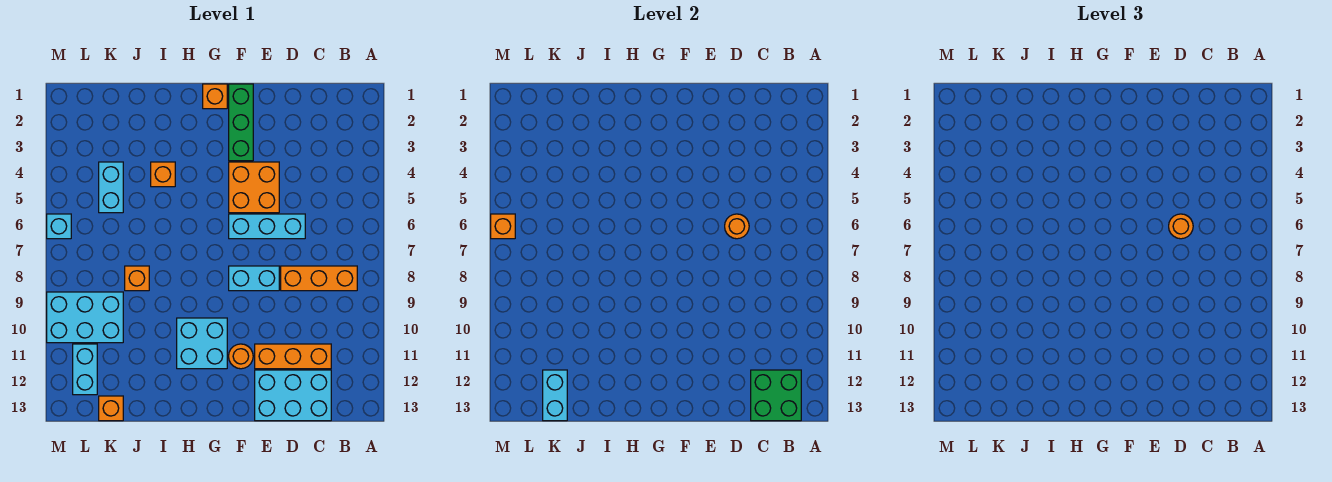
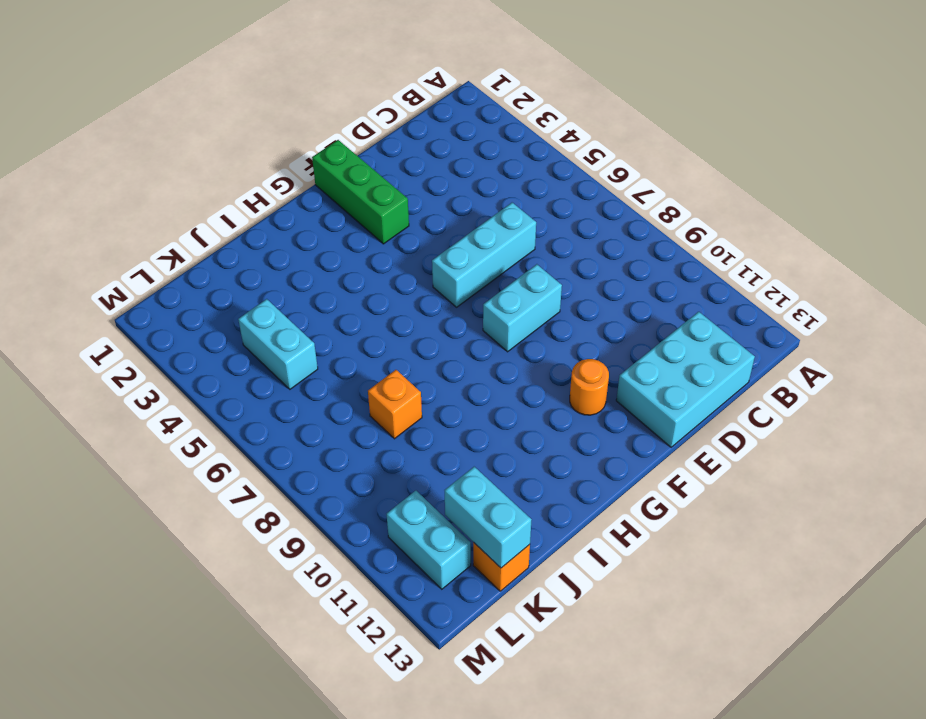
none -> orange brick B8:D8 level 1
none -> orange brick C11:E11 level 1
none -> orange brick E4:F5 level 1

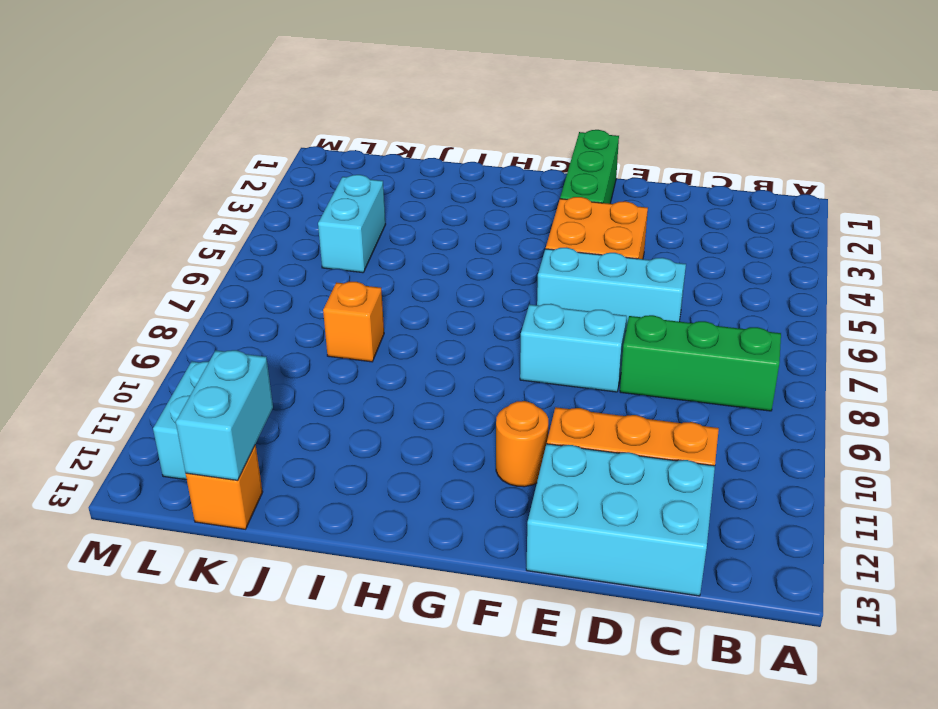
green brick B8:D8 level 1 -> orange brick B8:D8 level 1
none -> orange brick G1 level 1
none -> cyan brick G10:H11 level 1
none -> orange brick I4 level 1

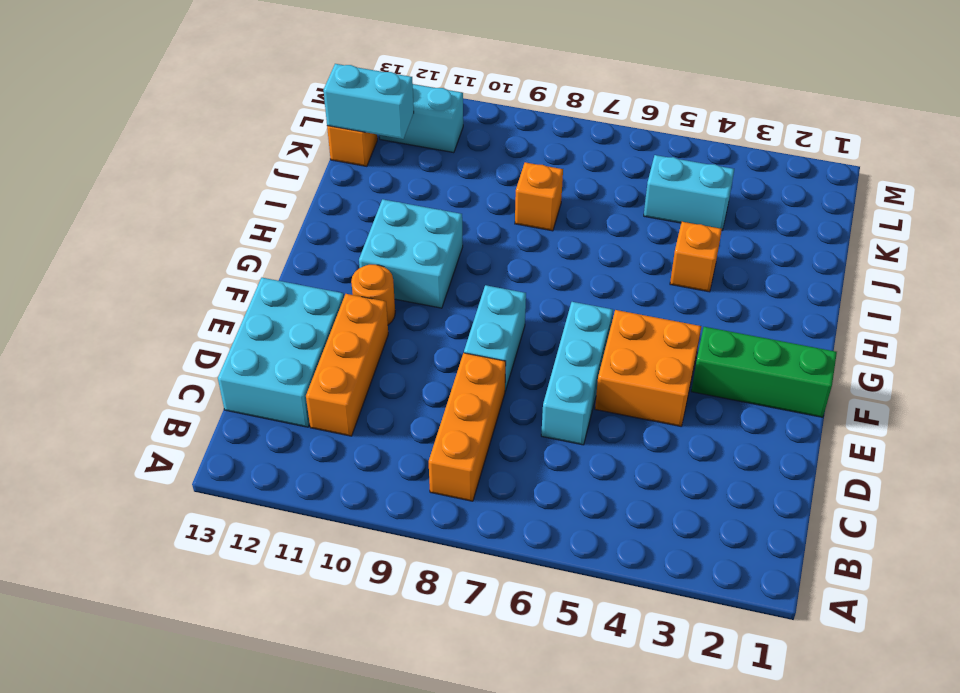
none -> orange brick G1 level 1
none -> cyan brick K9:M10 level 1
none -> cyan brick M6 level 1

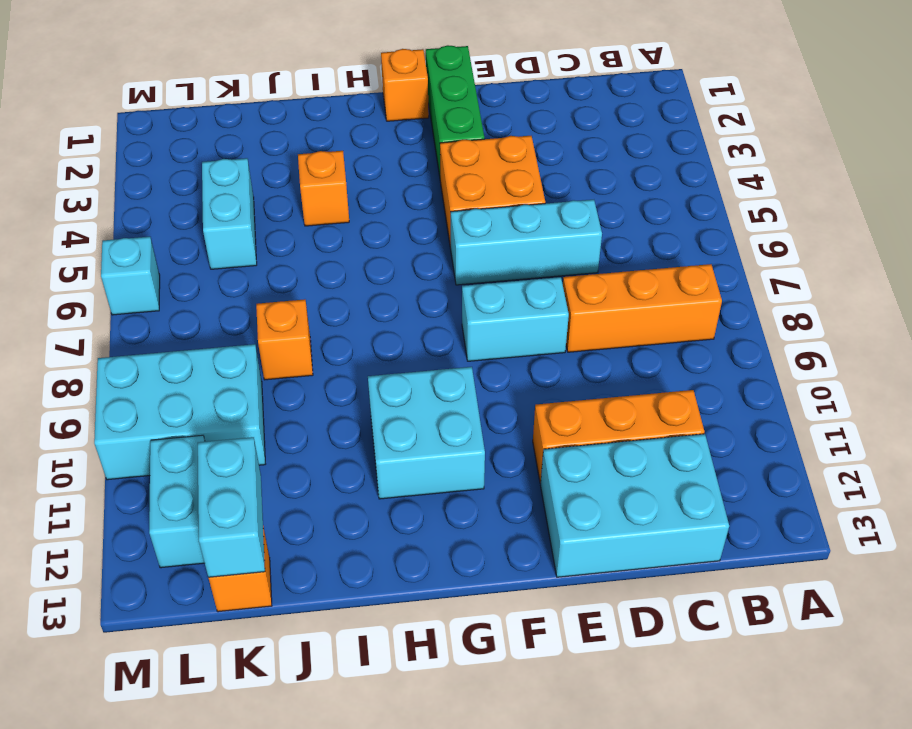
none -> orange round brick F11 level 1
none -> green brick B12:C13 level 2
none -> orange round brick D6 level 2

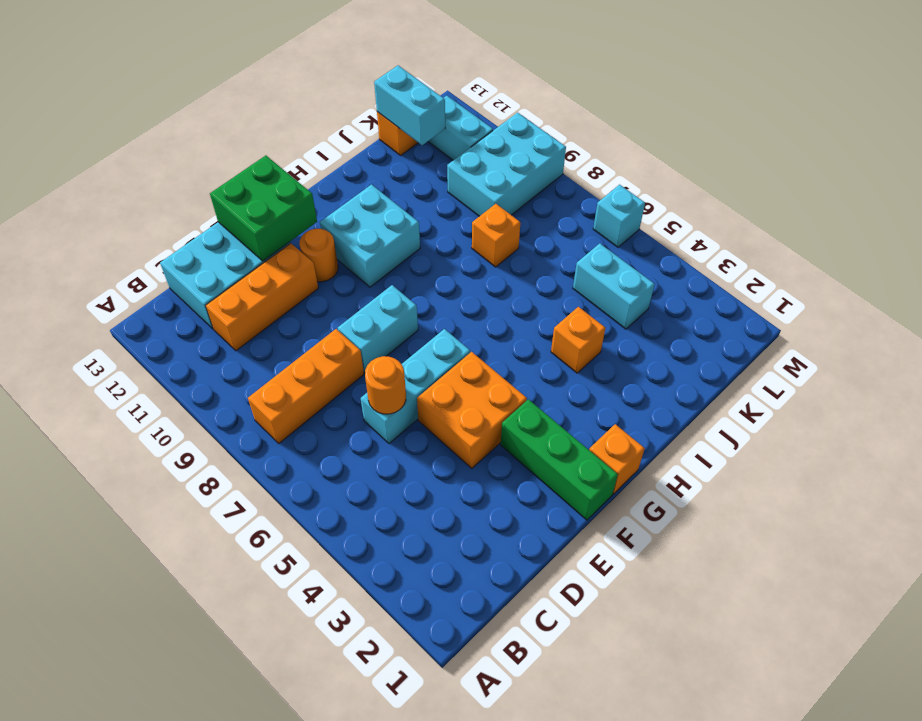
green brick E12:F13 level 2 -> green brick B12:C13 level 2
none -> orange brick M6 level 2
none -> orange round brick D6 level 3

